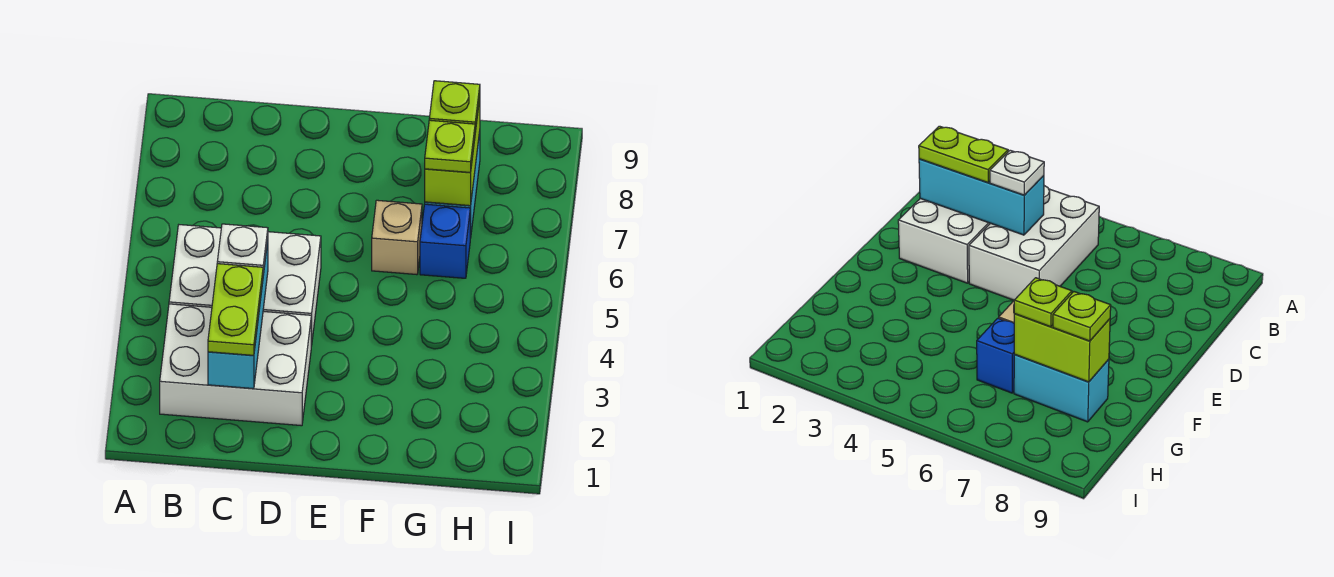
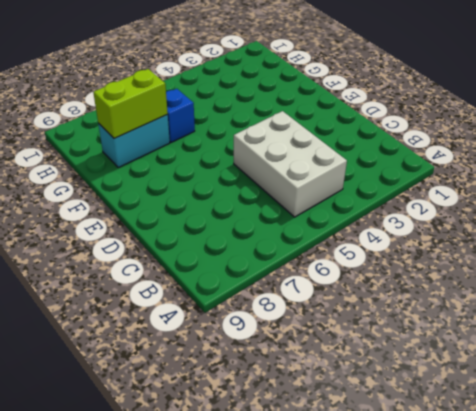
none -> white brick B2:D3 level 1
none -> tan brick F6 level 1

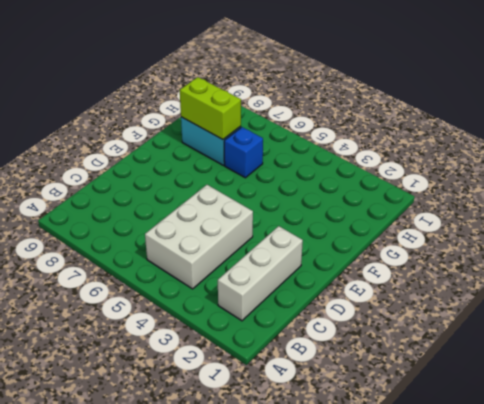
white brick B2:D2 level 1 -> white brick B2:D3 level 1
none -> tan brick F6 level 1
none -> cyan brick C2:C4 level 2

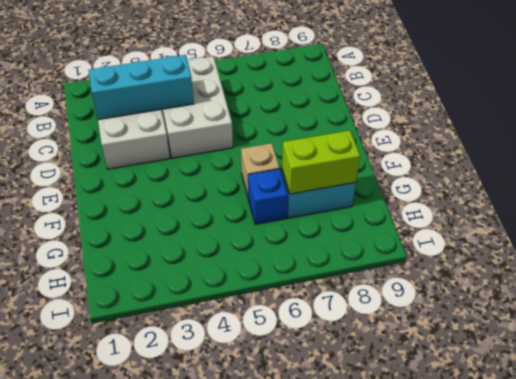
none -> lime plate C2:C3 level 3
none -> white plate C4 level 3

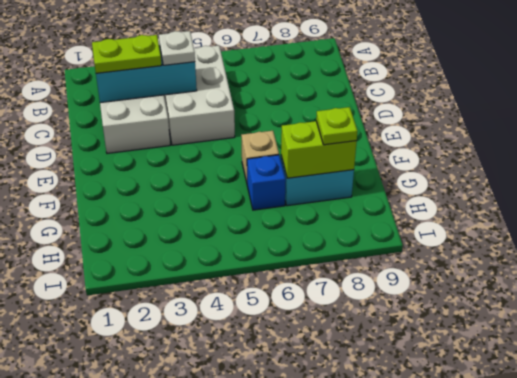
none -> lime plate G7 level 3

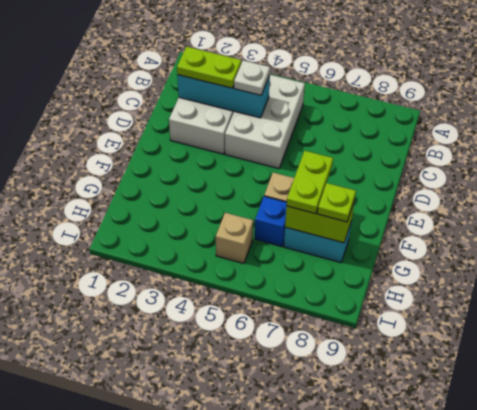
lime plate F7:G7 level 3 -> lime plate G7 level 3
tan brick H5 level 1 -> none

